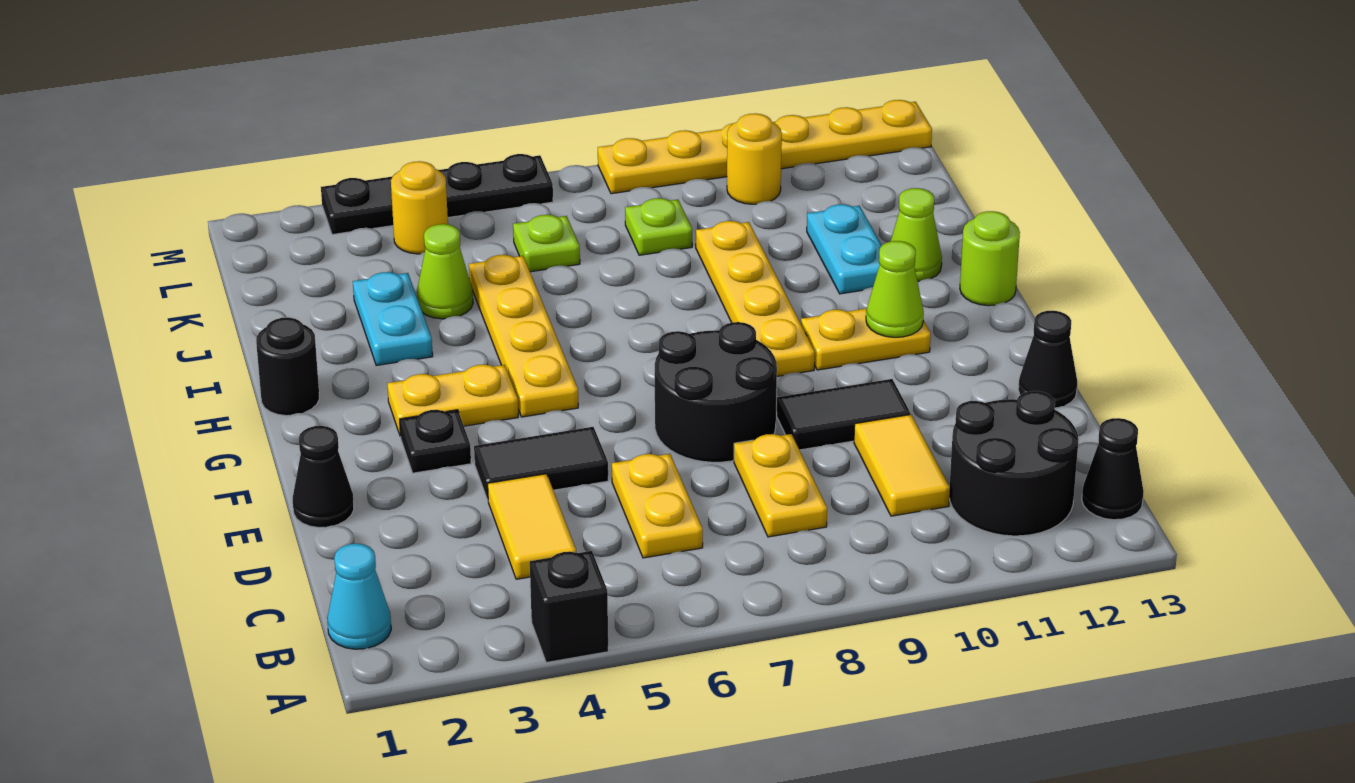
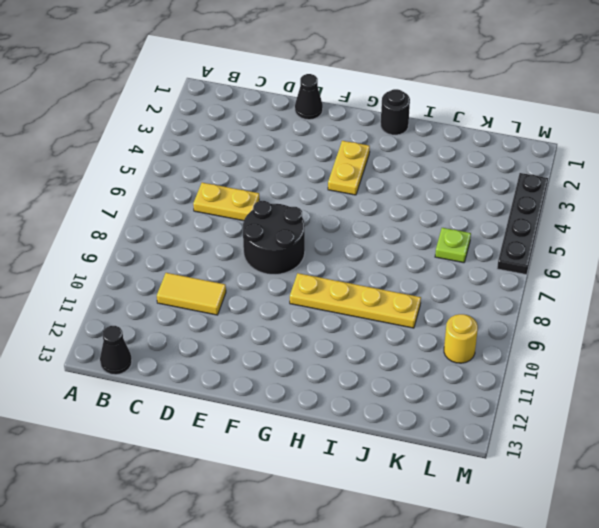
none -> black brick A4 level 1
none -> cyan cone B1 level 1
none -> black round brick B11:C12 level 1
none -> yellow tile C4:D4 level 1

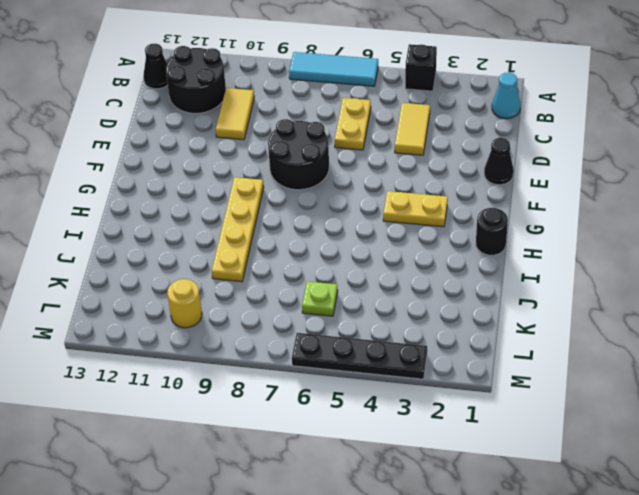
cyan tile A6:A8 level 1 -> none
none -> yellow plate C8:D8 level 1
none -> black tile E4:E5 level 1
none -> black tile E9:E10 level 1
none -> black cone E13 level 1

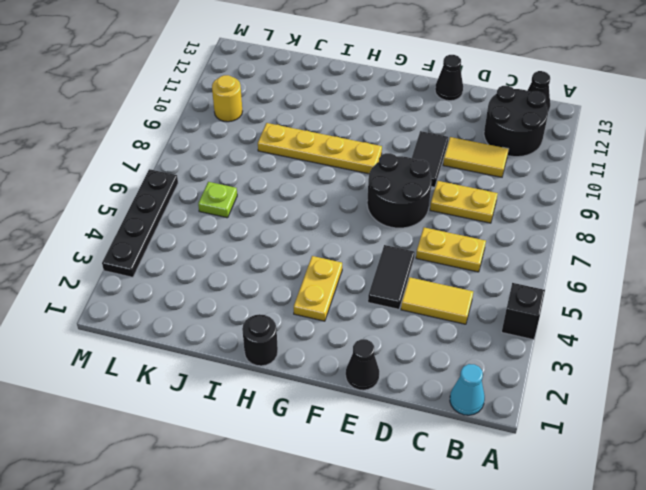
none -> black plate F3 level 1
none -> yellow plate G5:J5 level 1
none -> yellow plate G10:G11 level 1
none -> lime round brick H13 level 1

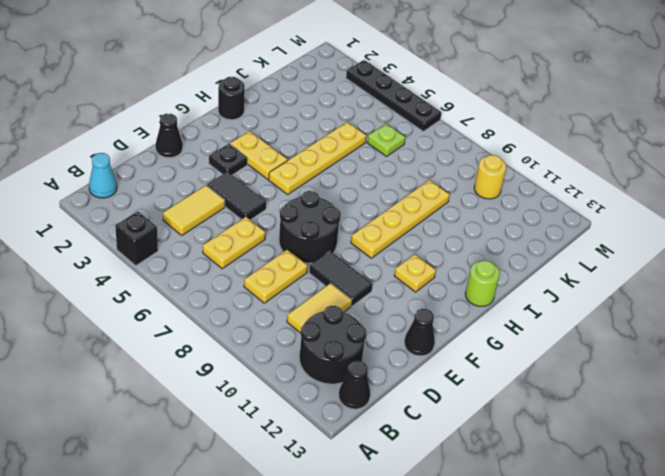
yellow plate G11 level 1 -> yellow plate G10:G11 level 1
none -> cyan plate I3:J3 level 1
none -> cyan plate I11:J11 level 1
none -> lime cone I12 level 1
none -> lime cone J4 level 1

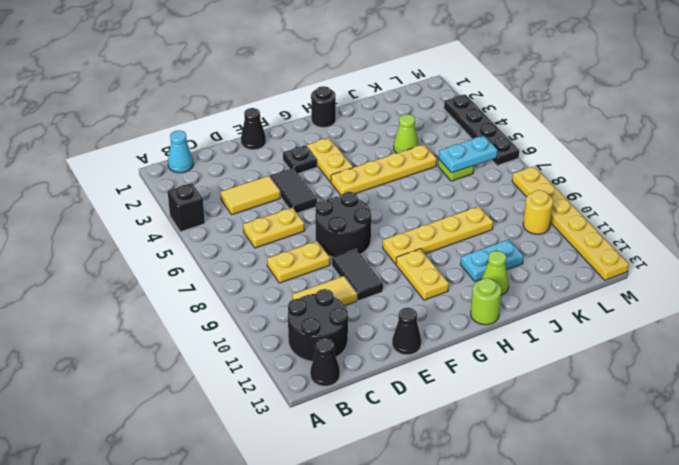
cyan plate K6:L6 level 2 -> cyan plate I3:J3 level 1
none -> lime plate K8 level 1
none -> yellow round brick L4 level 1
none -> lime cone G11 level 2

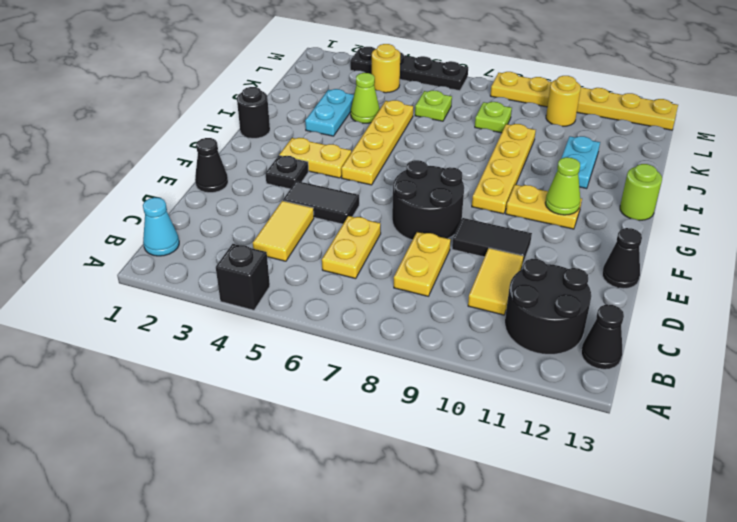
none -> lime cone I12 level 1

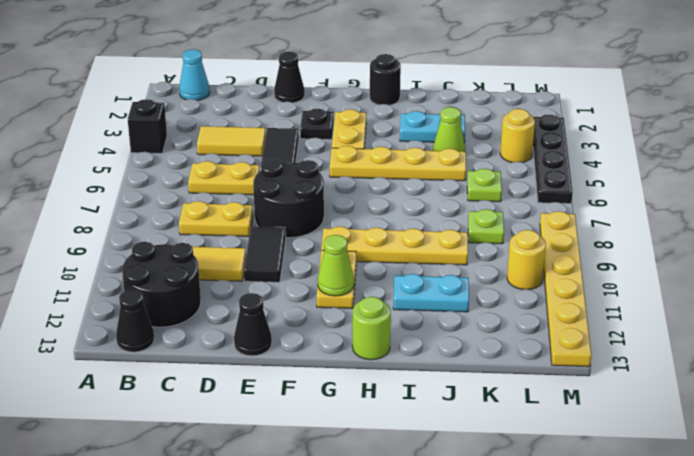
none -> lime cone I12 level 1

